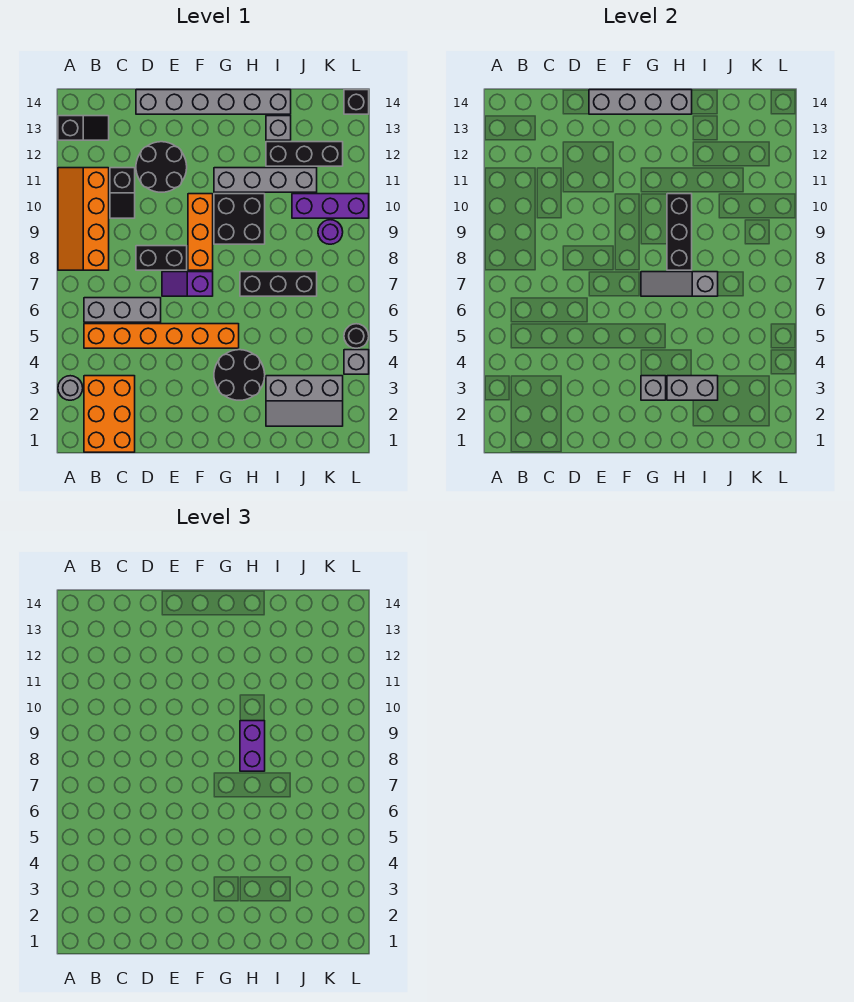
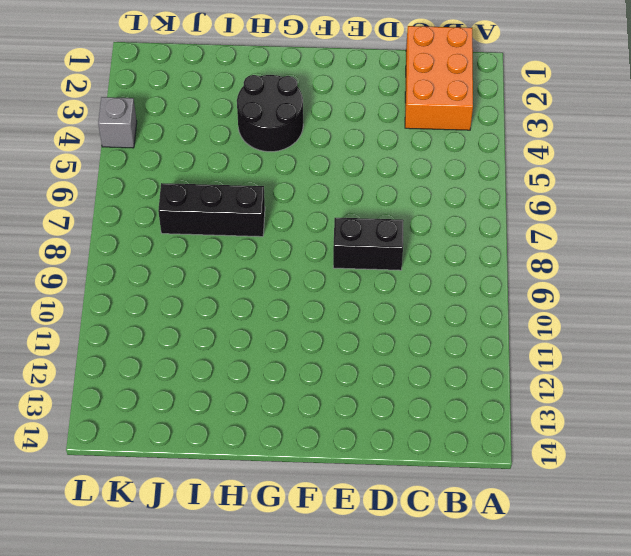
none -> grey round brick A3 level 1
none -> orange slope A8:B11 level 1 top B
none -> black slope A13:B13 level 1 top A
none -> orange brick B5:G5 level 1

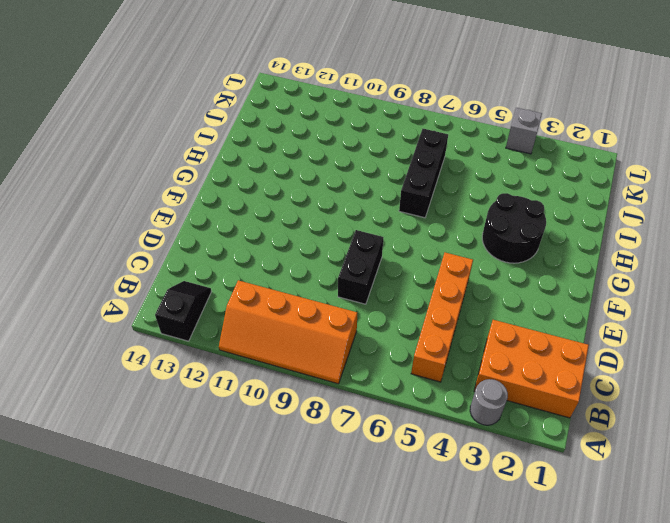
orange brick B5:E5 level 1 -> orange brick B5:G5 level 1
none -> grey brick B6:D6 level 1
none -> black slope C10:C11 level 1 top 11
none -> black round brick D11:E12 level 1
none -> grey brick D14:I14 level 1

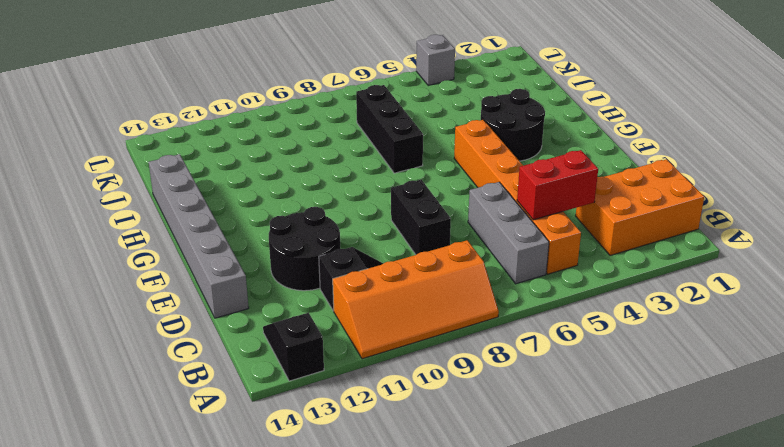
red brick C4:C5 level 2 -> none
none -> grey round brick A3 level 1
none -> purple slope E7:F7 level 1 top F
none -> orange brick F8:F10 level 1
none -> black brick G9:H10 level 1

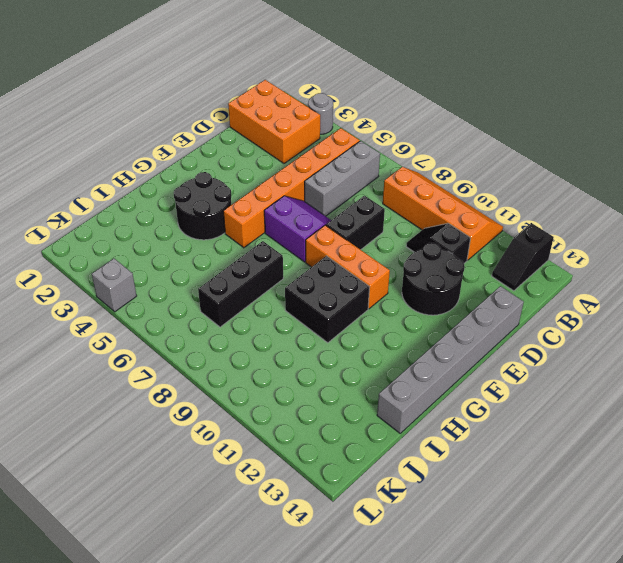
purple slope E6:F7 level 1 top F -> purple slope E7:F7 level 1 top F
none -> grey brick G11:J11 level 1
none -> grey slope I2:K3 level 1 top 3
none -> black brick I12:K12 level 1
none -> grey brick I13 level 1

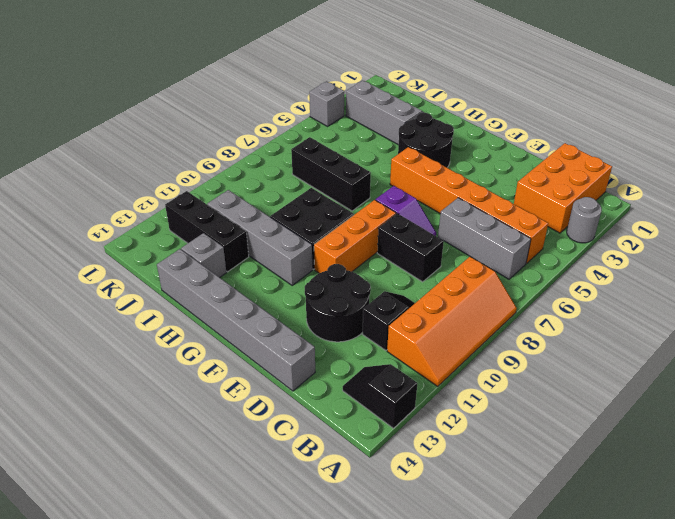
none -> purple brick J10:L10 level 1
none -> purple round brick K9 level 1
none -> black round brick L5 level 1
none -> black brick L14 level 1

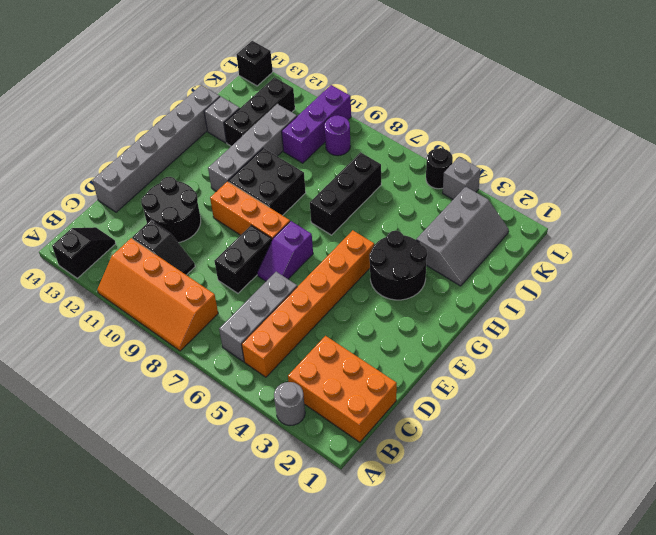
none -> grey brick E14:H14 level 2
none -> grey brick G3 level 2
none -> grey slope G7:I7 level 2 top I
none -> grey brick H3:I3 level 2

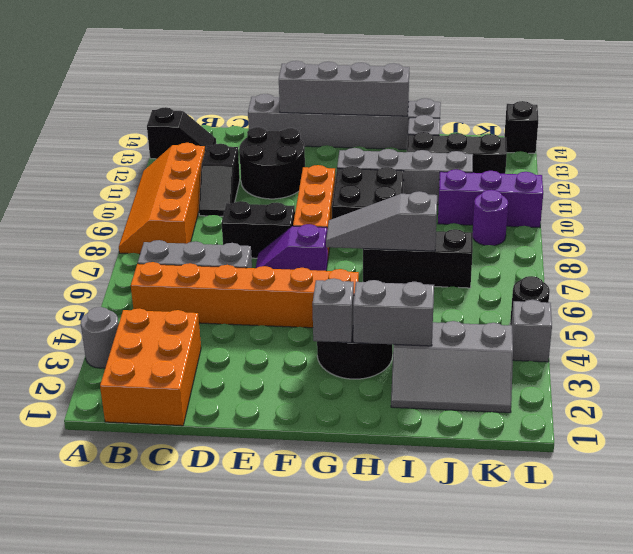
none -> black brick H8:H10 level 2
none -> purple brick H8:H9 level 3

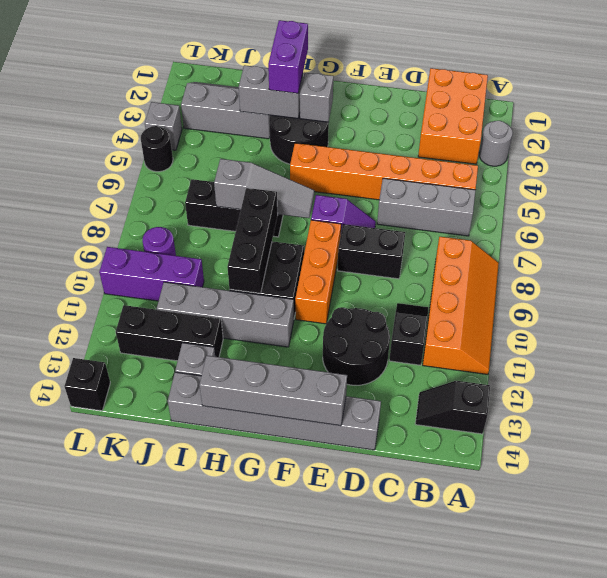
purple brick H2:H3 level 3 -> purple brick H8:H9 level 3

